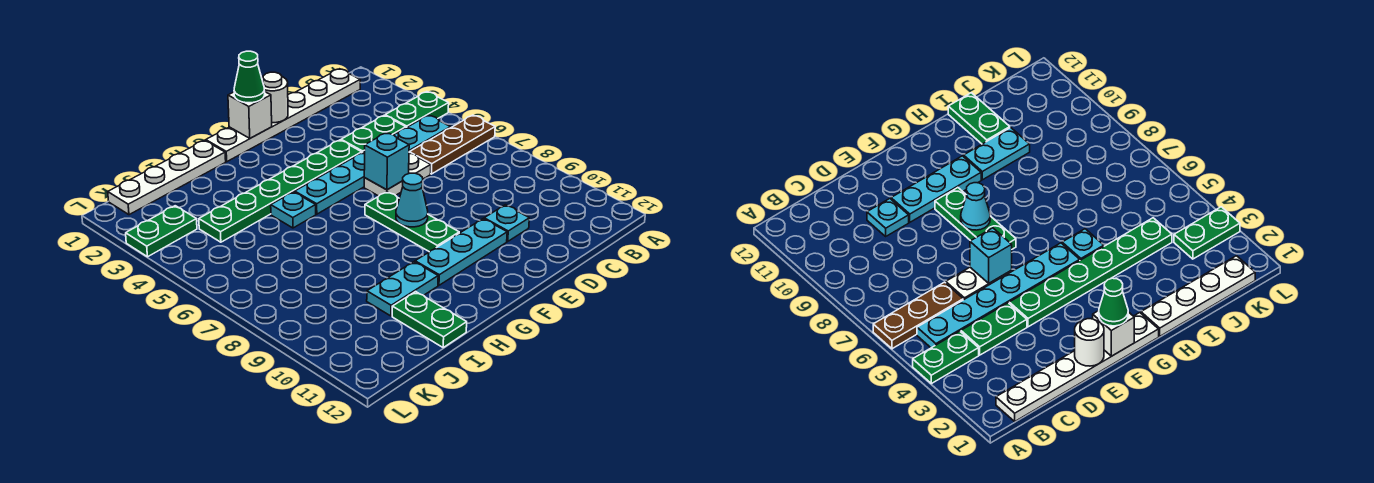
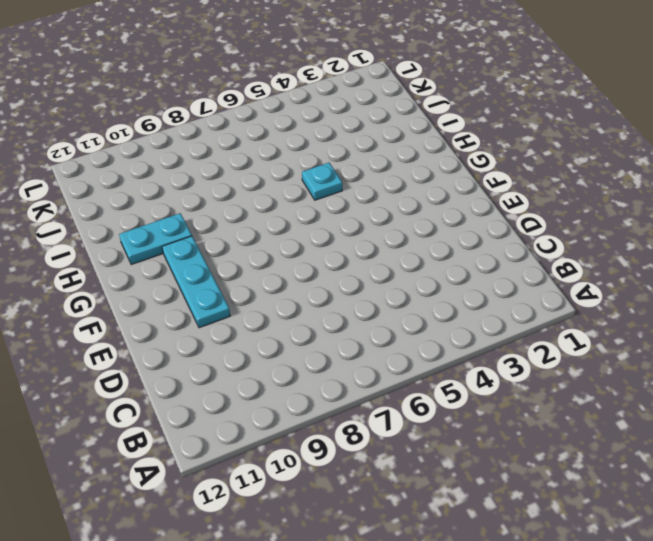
cyan plate H10:H11 level 1 -> cyan plate H10:I10 level 1
none -> green plate A4:B4 level 1
none -> brown plate A6:C6 level 1
none -> white plate B1:G1 level 1

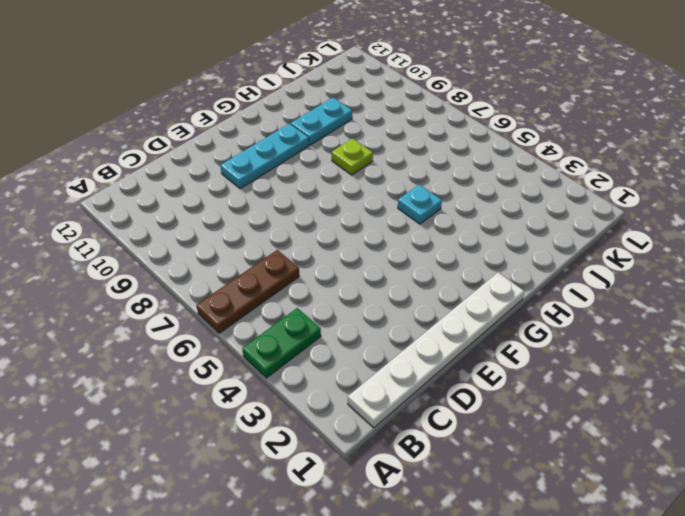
lime plate H8 level 1 -> none
none -> cyan plate B5:G5 level 1
none -> green plate C4:D4 level 1
none -> white plate D6:E6 level 1

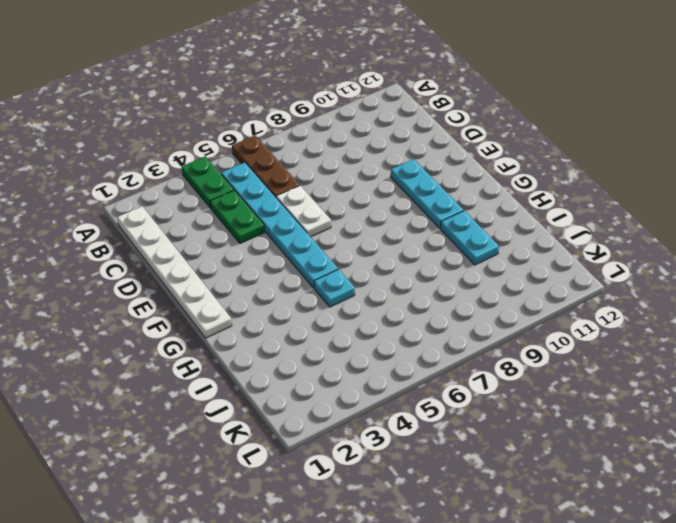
none -> cyan plate D10 level 1
none -> green plate E4:J4 level 1
none -> green plate F7:F9 level 1

